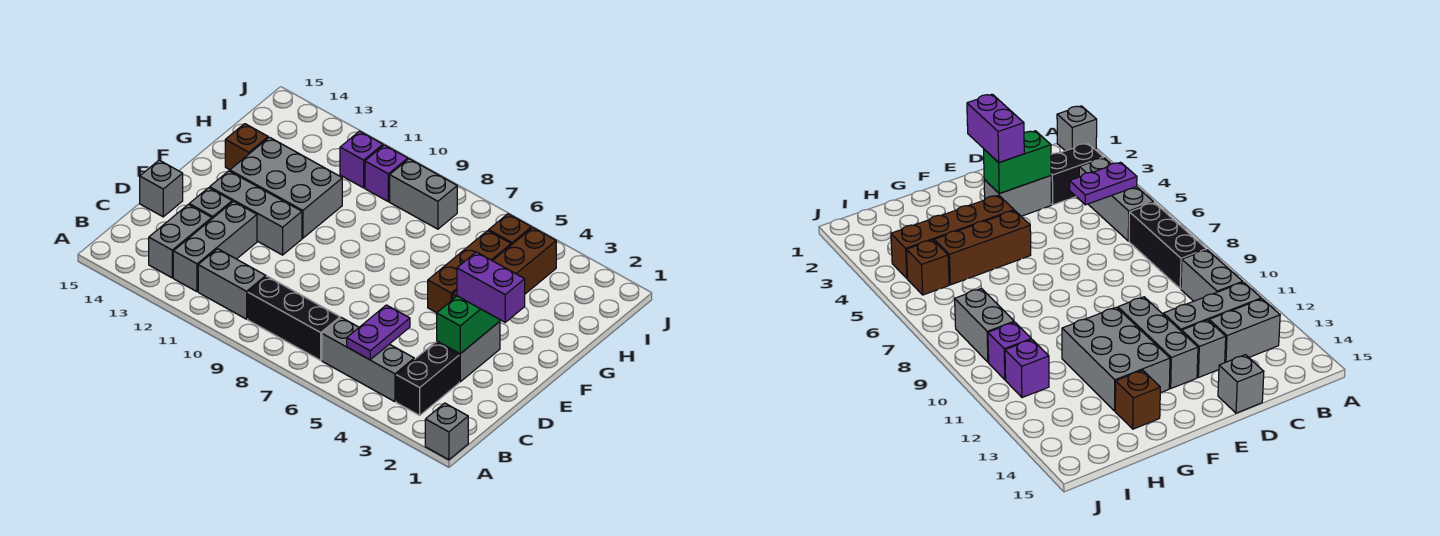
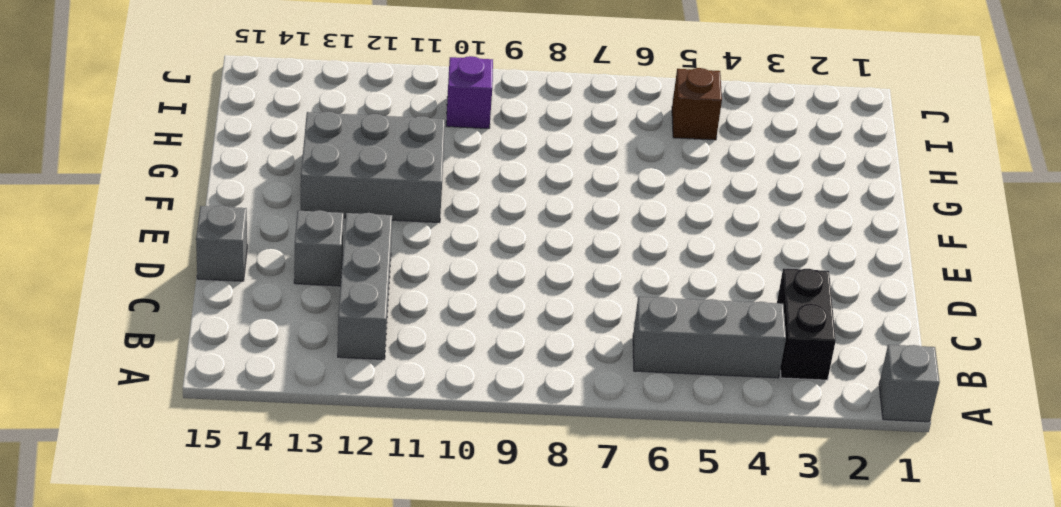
none -> black brick B7:B9 level 1
none -> grey brick B10:B11 level 1
none -> grey brick B13:C13 level 1

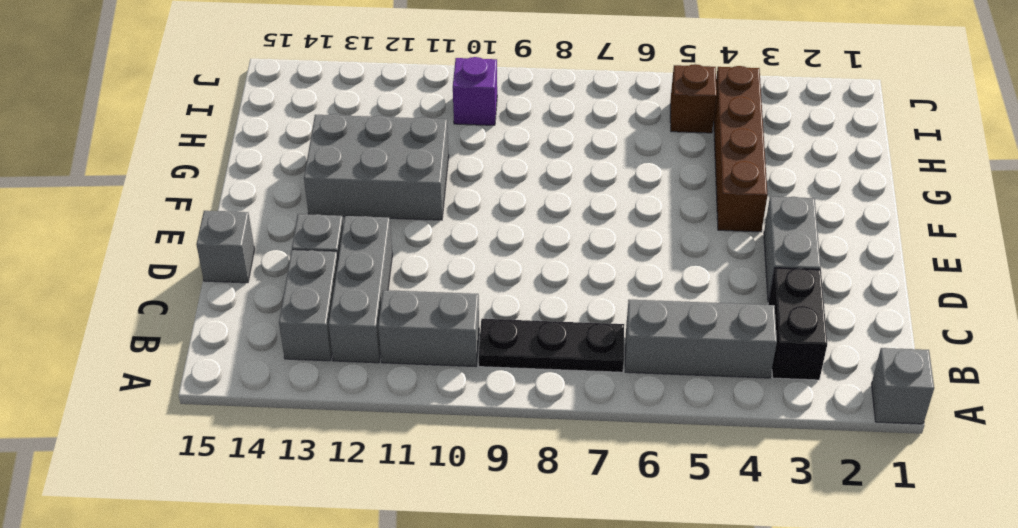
black plate B7:B9 level 1 -> black brick B7:B9 level 1
none -> grey brick E11:E13 level 1
none -> brown brick F5:H5 level 1
none -> brown brick G14 level 1

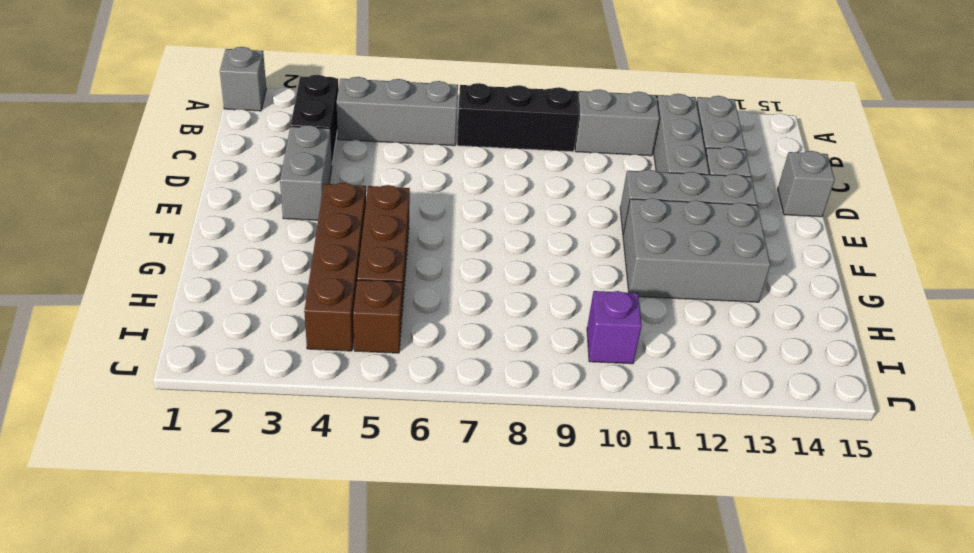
none -> brown brick G14 level 1
none -> grey brick I8:I9 level 1
none -> purple brick I11 level 1

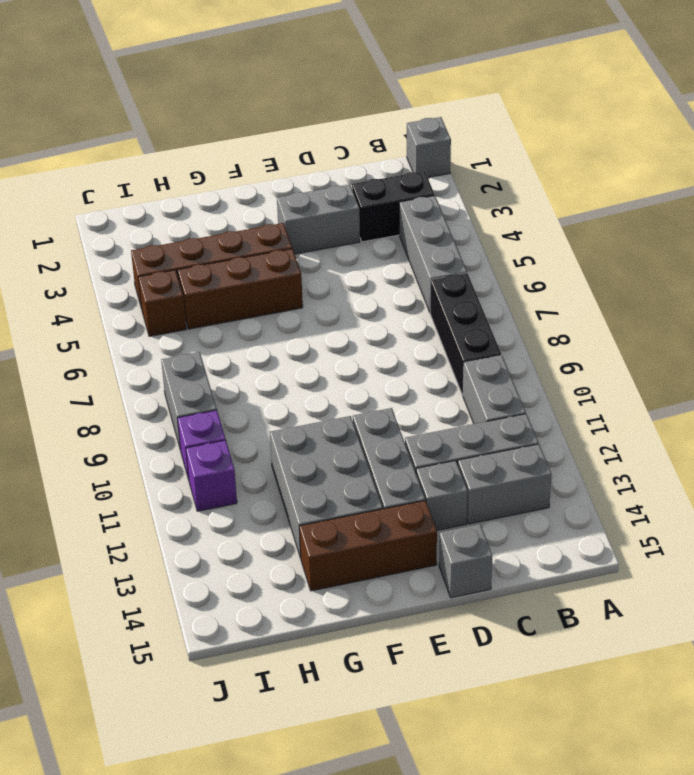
brown brick E14:G14 level 1 -> brown brick G14 level 1
none -> purple plate B5:C5 level 2
none -> green brick D3:E3 level 2
none -> purple brick E2:E3 level 3

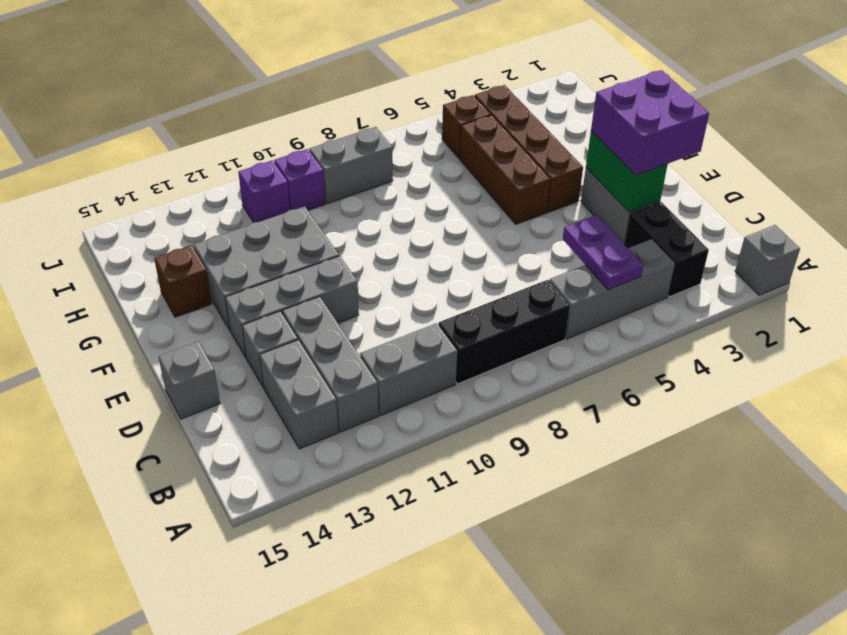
purple brick D2:E3 level 3 -> purple brick E2:E3 level 3

